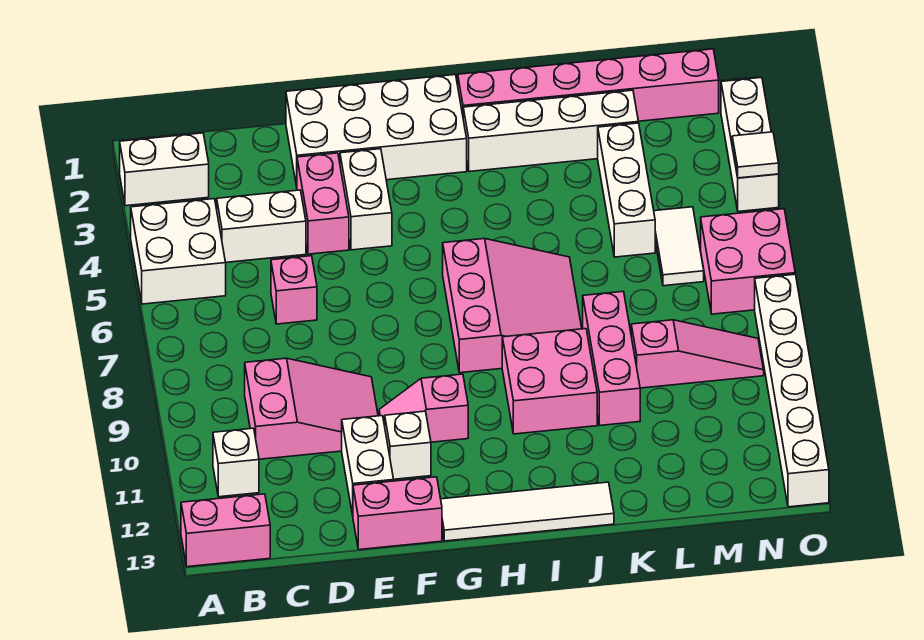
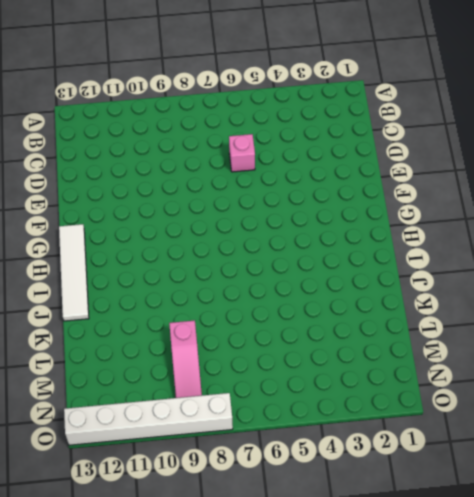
none -> white brick A2:B2 level 1
none -> white brick A4:B5 level 1
none -> pink brick A13:B13 level 1

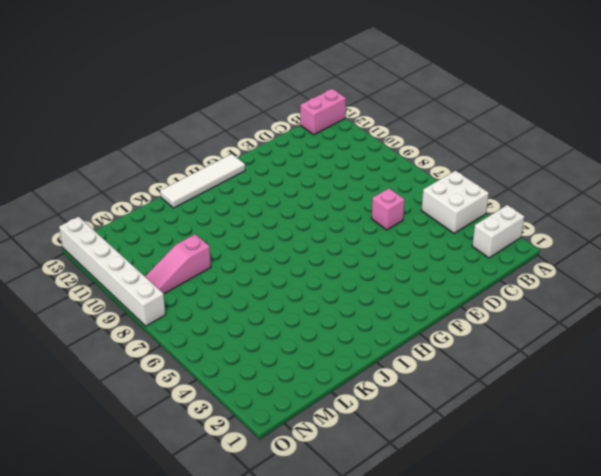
none -> white brick B11 level 1
none -> white brick C4:D4 level 1
none -> pink slope C9:E10 level 1 top C

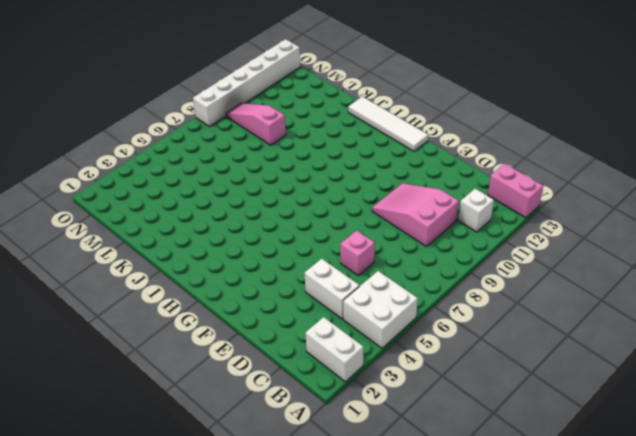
none -> white brick E1:H2 level 1
none -> pink brick E3:E4 level 1
none -> white brick E11:E12 level 1

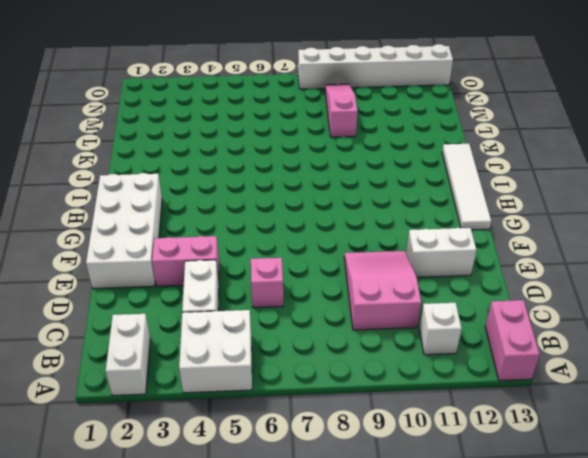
none -> pink brick E13:F13 level 1
none -> white brick F3:F4 level 1
none -> pink slope F10:G10 level 1 top G

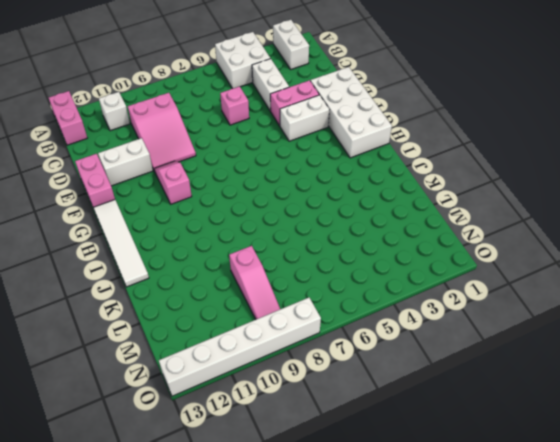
none -> white brick F11 level 1
none -> pink slope H6:J8 level 1 top H
none -> pink brick I1:N1 level 1

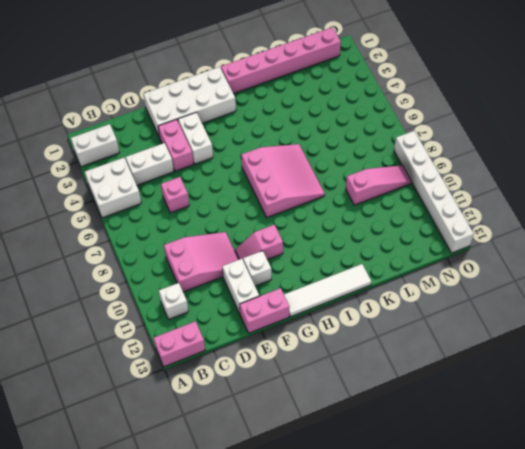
none -> white brick I2:L2 level 1
none -> pink brick I9:J10 level 1
none -> pink brick K8:K10 level 1

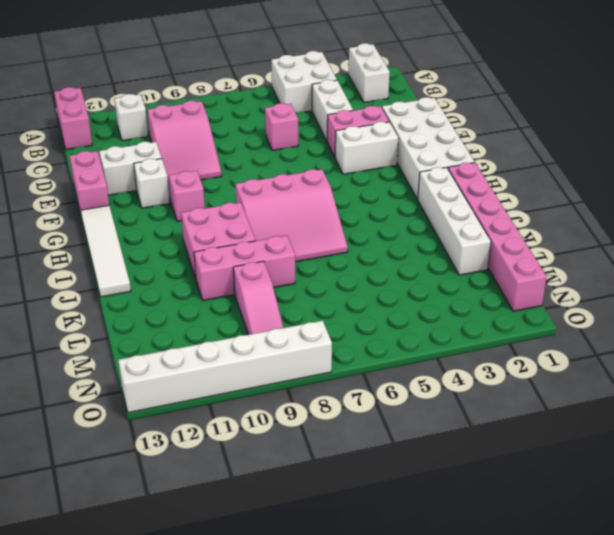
none -> white brick L3:L5 level 1
none -> white tile M5:M6 level 1
none -> pink brick N6:O7 level 1

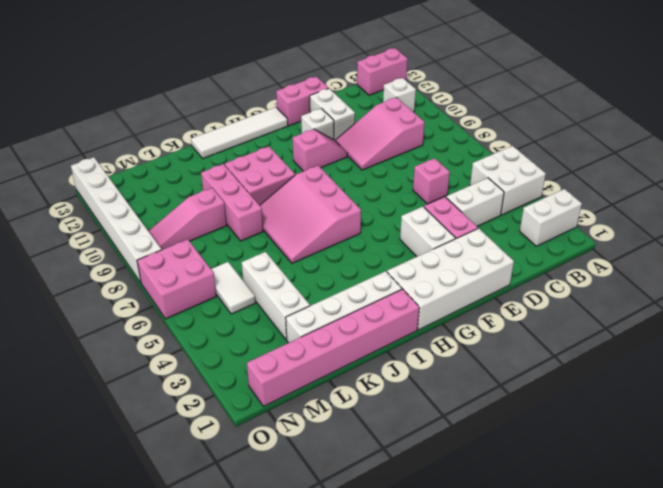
none -> white brick O2:O4 level 1
none -> white tile O4 level 2

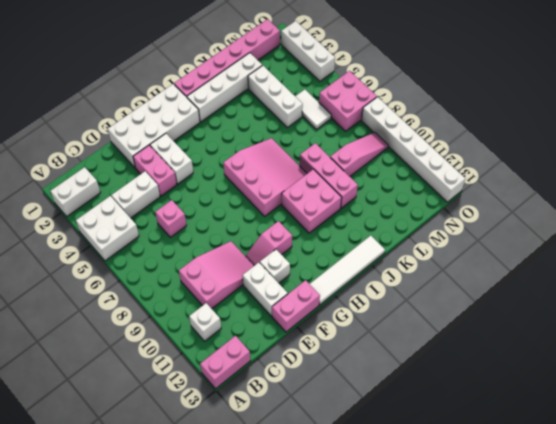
none -> white tile O4 level 2

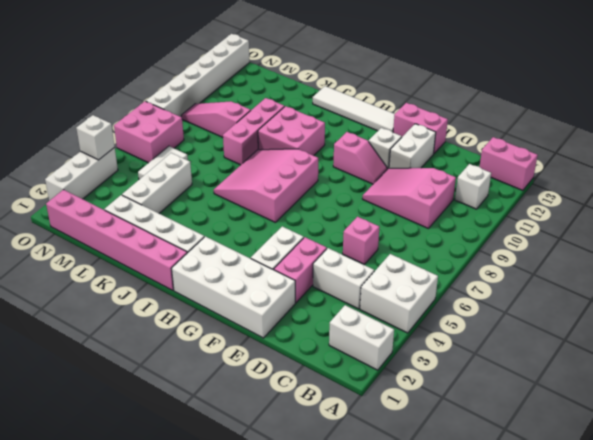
white brick O4 level 2 -> white tile O4 level 2

